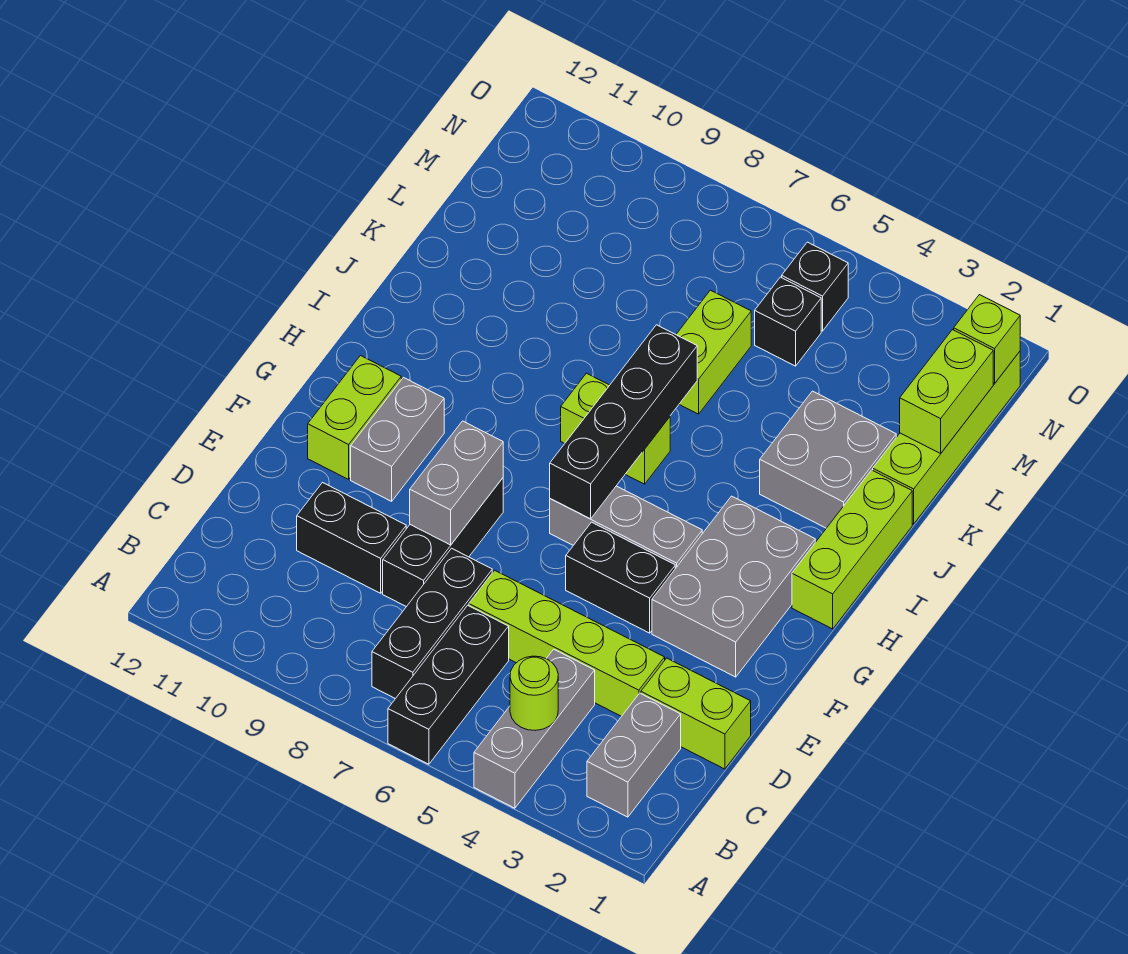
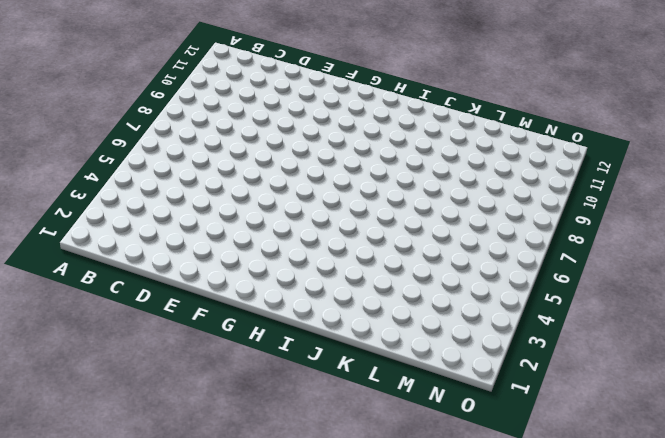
none -> grey brick A4:C4 level 1
none -> black brick A6:C6 level 1
none -> grey brick B2:C2 level 1

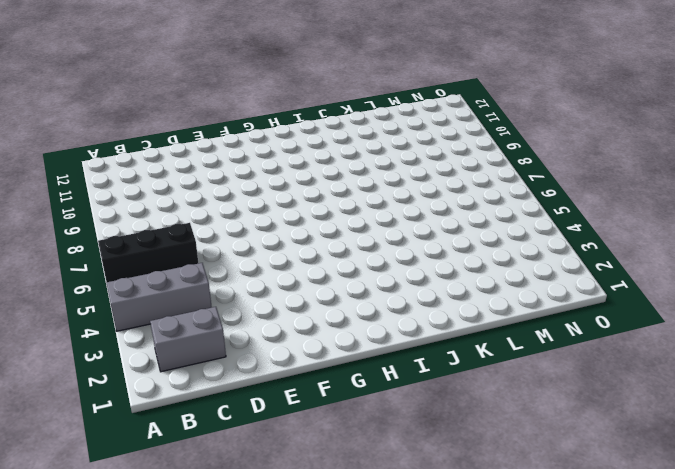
none -> black brick B7:D7 level 1
none -> lime brick D1:D2 level 1
none -> lime brick D3:D6 level 1

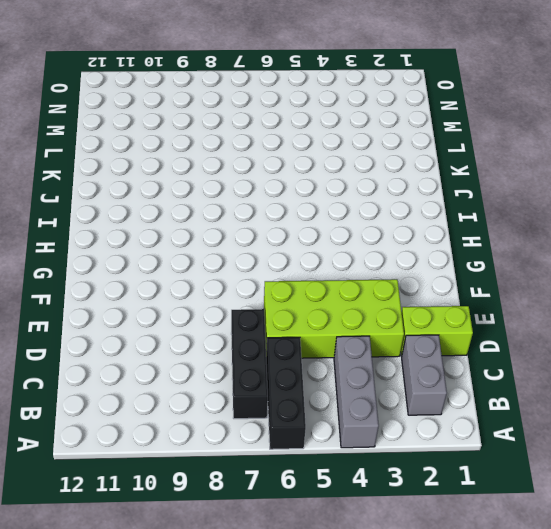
lime brick D3:E6 level 1 -> lime brick D3:D6 level 1
none -> black brick D8:F8 level 1
none -> black brick D9:D10 level 1
none -> grey brick F2:H3 level 1

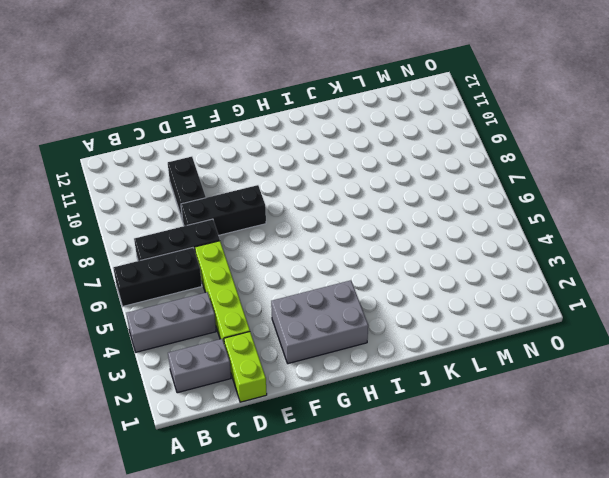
none -> black brick F4:F5 level 1
none -> grey brick F10:G10 level 1
none -> lime brick F11:G11 level 1

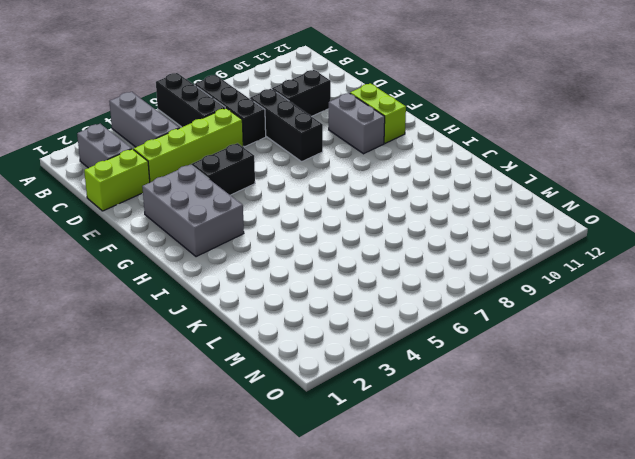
none -> grey brick G4:G6 level 1
none -> lime brick H1:J1 level 1
none -> lime brick I6:I7 level 1

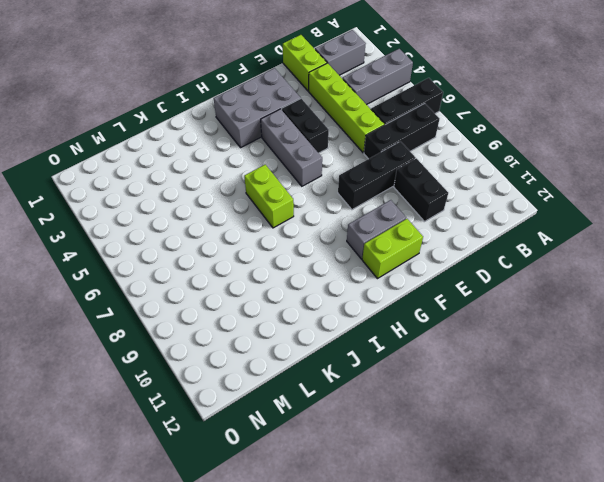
none -> lime brick H1:J1 level 1
none -> grey brick J2:K3 level 1
none -> lime brick K1:N1 level 1

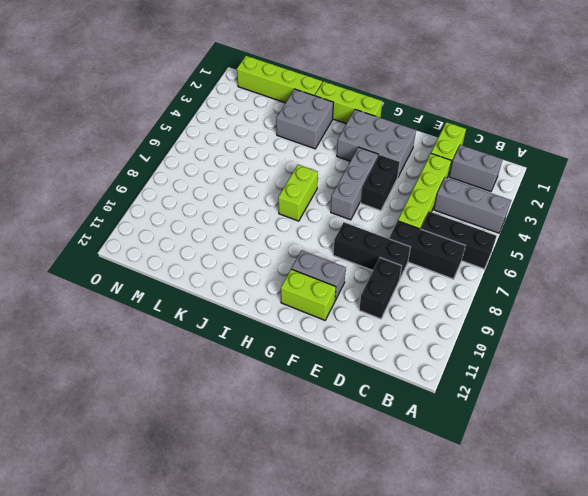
none -> lime brick K6:L6 level 1
none -> black brick M5 level 1
none -> black brick N5 level 1

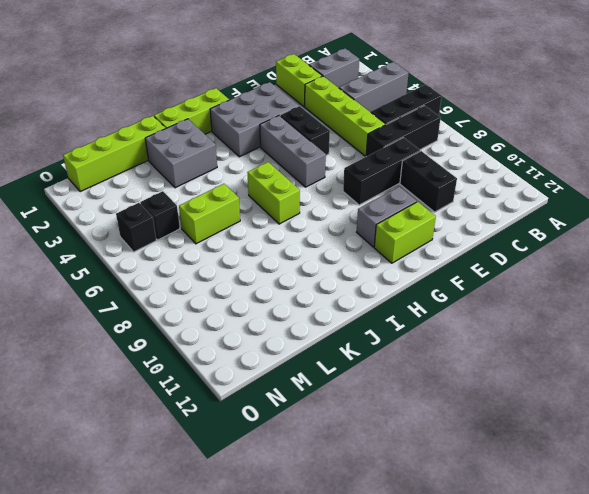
none -> lime round brick B4 level 2
none -> grey brick E8:F8 level 2
none -> black brick G6:J6 level 2

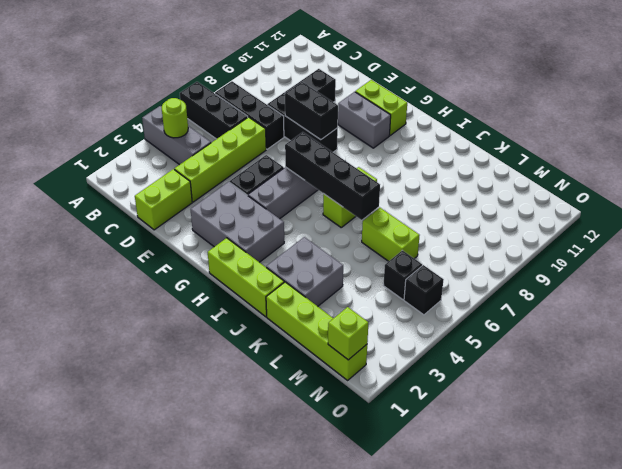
black brick E8:F8 level 2 -> grey brick E8:F8 level 2
none -> grey brick B2:C2 level 1
none -> lime brick L1:M1 level 2

